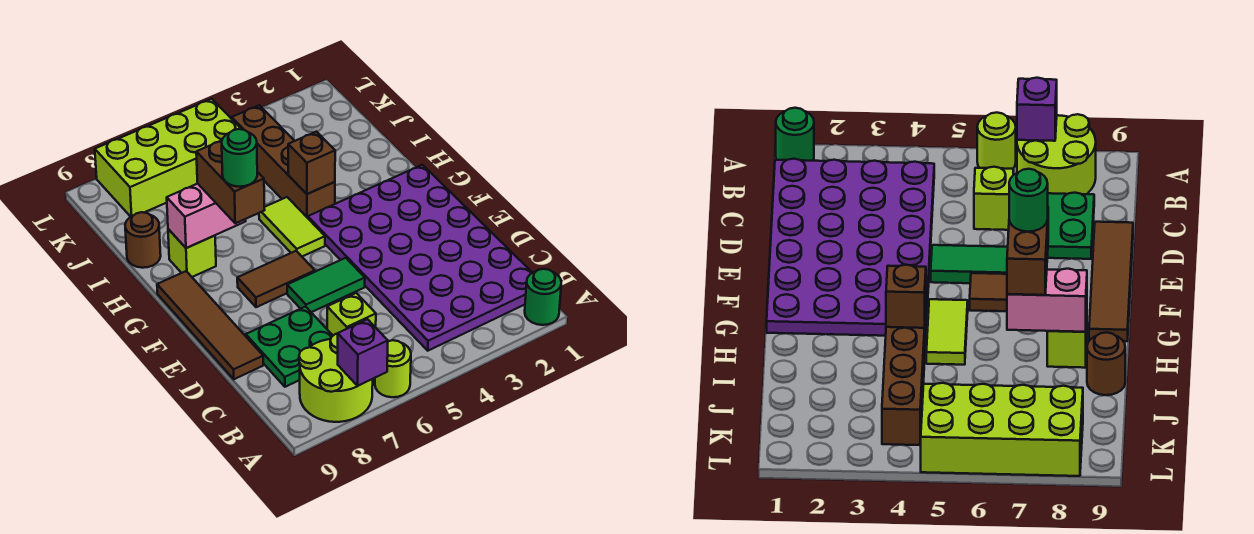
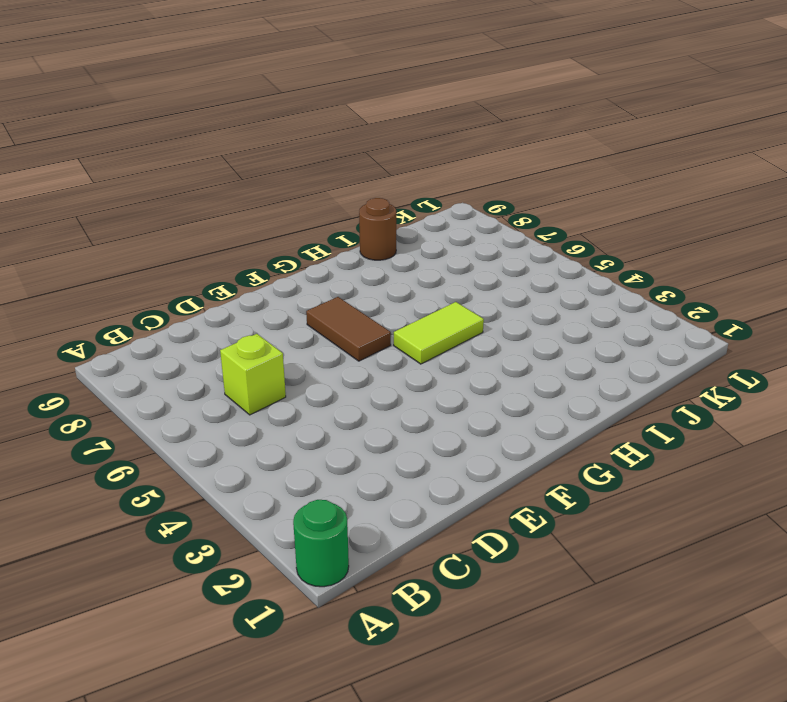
none -> lime round brick A6 level 1
none -> lime round brick A7:B8 level 1
none -> purple plate B1:G4 level 1

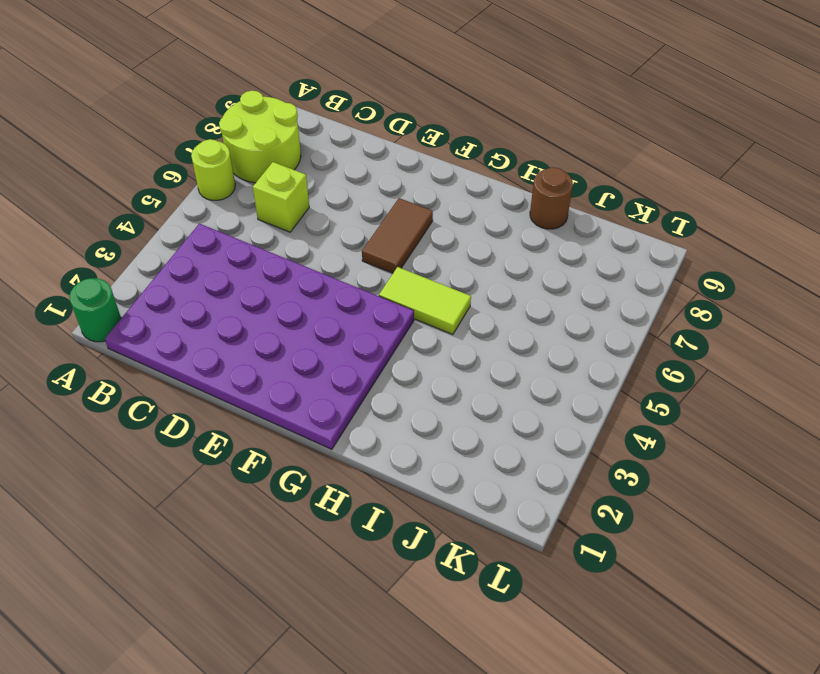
none -> green plate C7:D8 level 1
none -> brown tile D9:G9 level 1
none -> green tile E5:E6 level 1

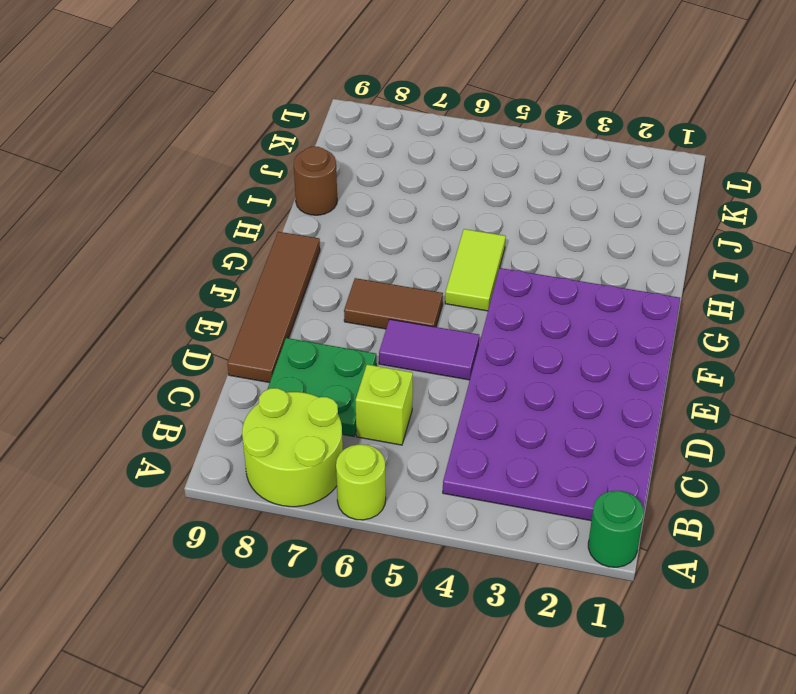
purple tile E5:E6 level 1 -> green tile E5:E6 level 1
none -> brown brick H4:K4 level 1
none -> lime brick H8 level 1
none -> lime brick K5:L8 level 1

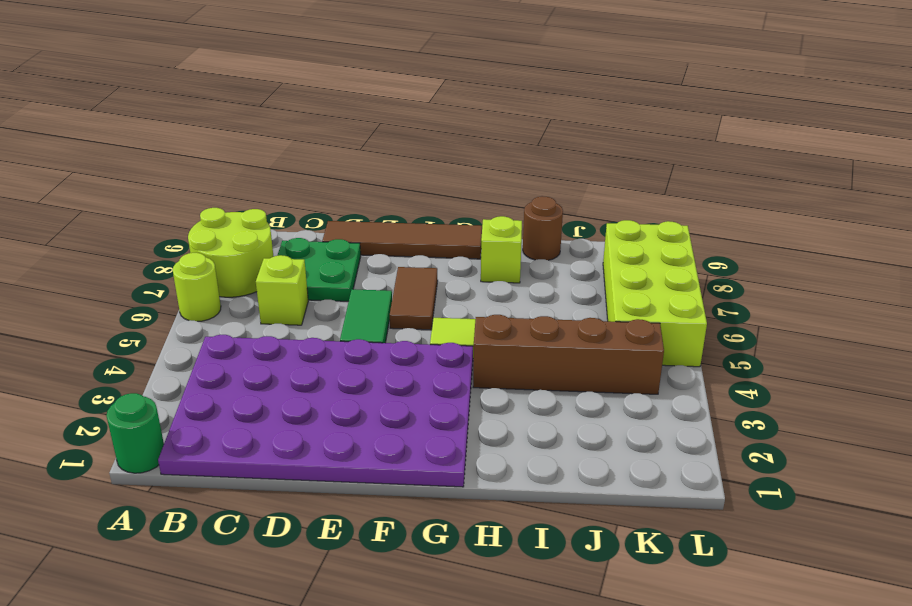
none -> purple brick A7 level 2
none -> brown brick H4 level 2
none -> pink brick H7:H8 level 2

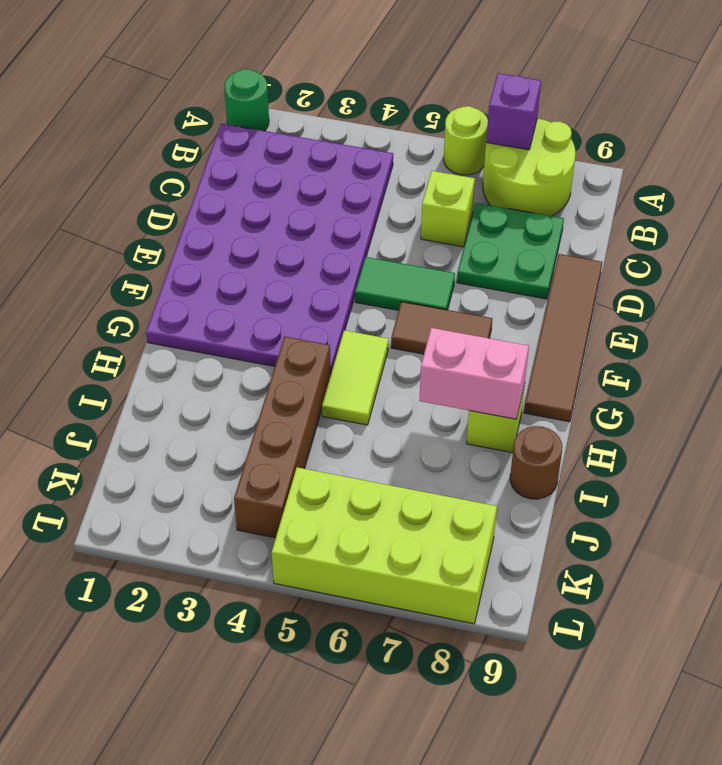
none -> brown brick H4 level 2
none -> brown brick G7:H7 level 3
none -> green round brick G7 level 4

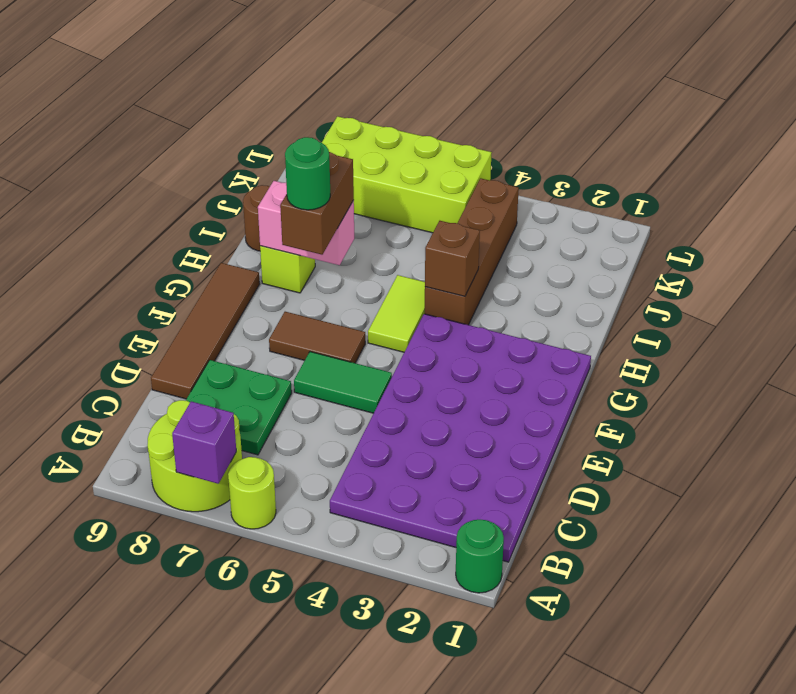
none -> lime brick C6 level 1

